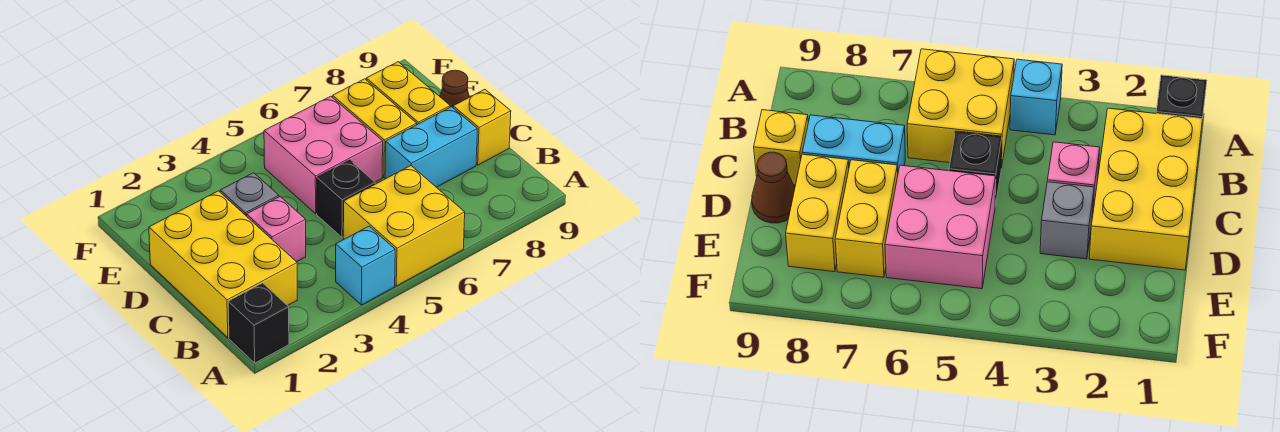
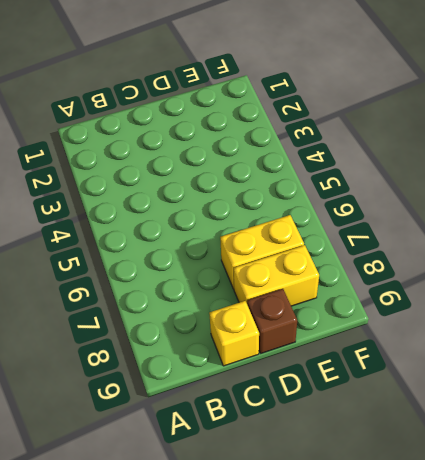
brown brick D9 level 1 -> brown cone D9 level 1
none -> black brick A1 level 1
none -> cyan brick A4 level 1
none -> yellow brick A5:B6 level 1

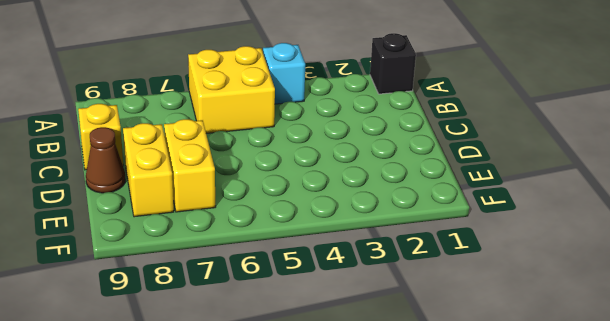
none -> yellow brick B1:D2 level 1
none -> pink brick C3 level 1
none -> black brick C5 level 1

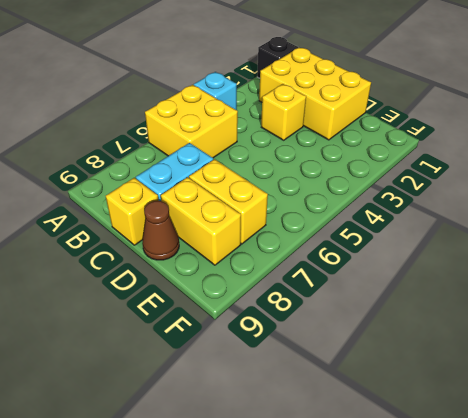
yellow brick C3 level 1 -> pink brick C3 level 1
none -> black brick C5 level 1
none -> grey brick D3 level 1
none -> pink brick D5:E6 level 1

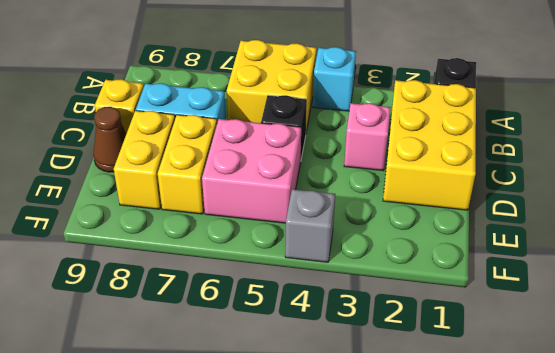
grey brick F4 level 1 -> grey brick D3 level 1

